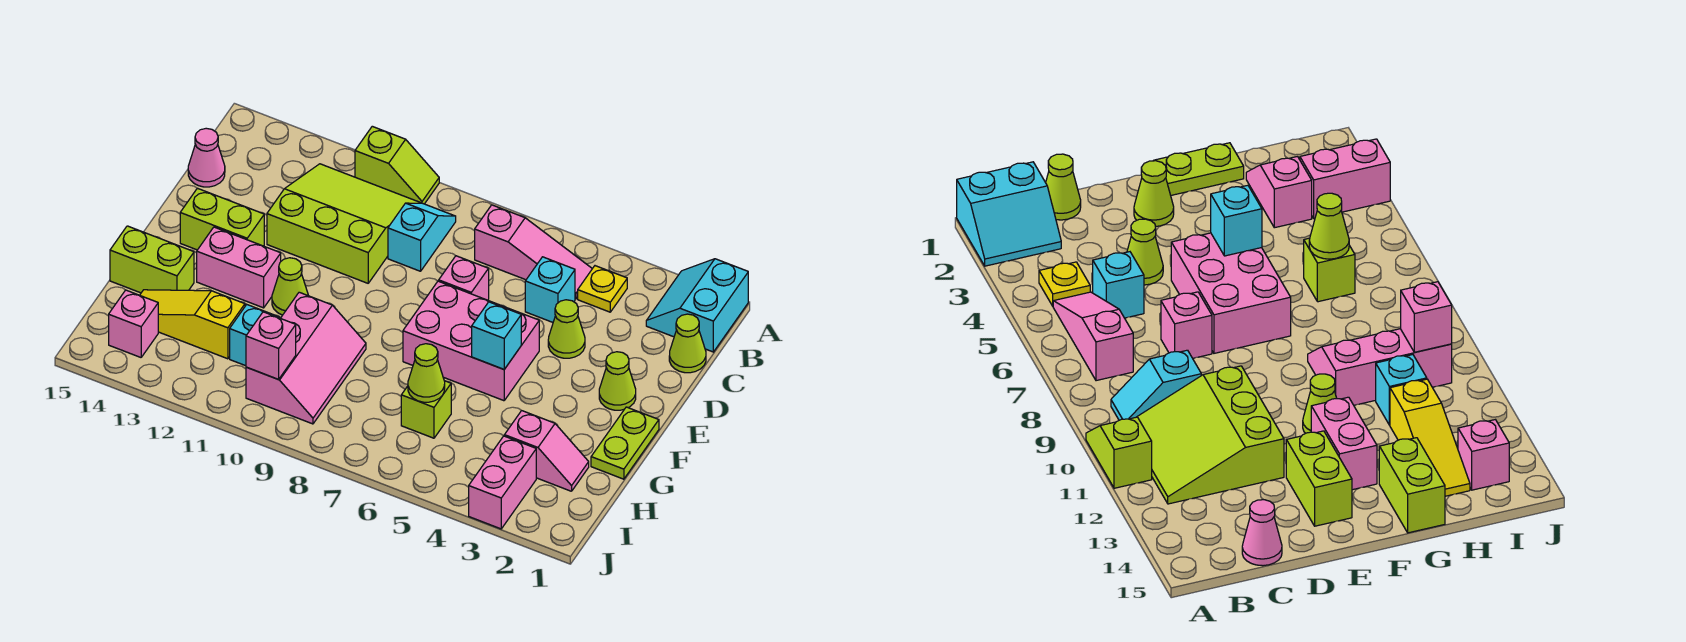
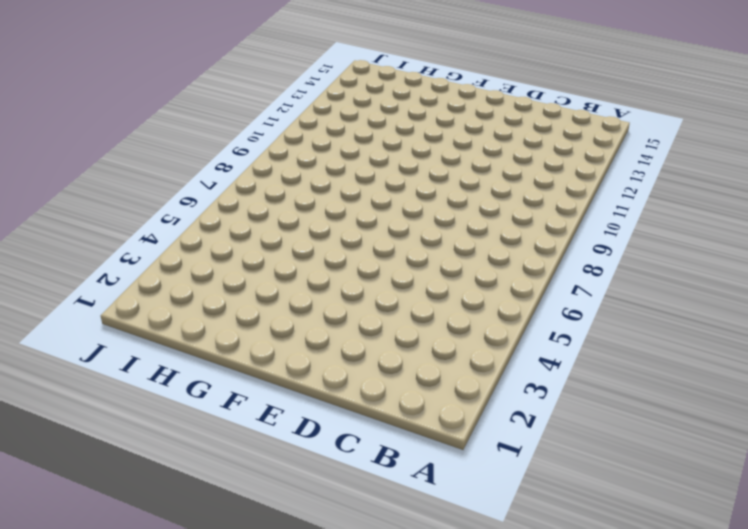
none -> cyan slope A1:B2 level 1 top 1
none -> lime slope A10:A11 level 1 top 11
none -> yellow plate B4 level 1

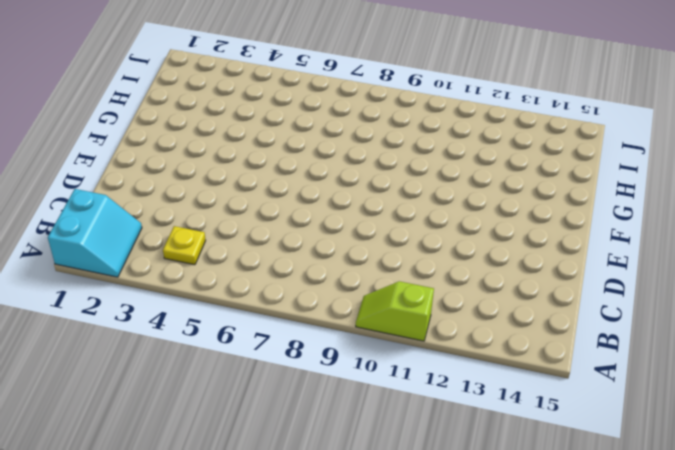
none -> pink slope B5:B7 level 1 top 7
none -> cyan slope B9:C9 level 1 top C
none -> lime slope B10:D12 level 1 top D

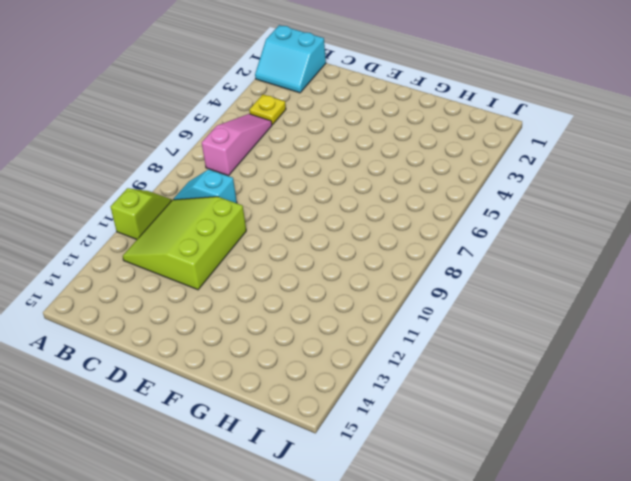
none -> lime cone C1 level 1
none -> cyan brick C5 level 1
none -> pink cone C15 level 1

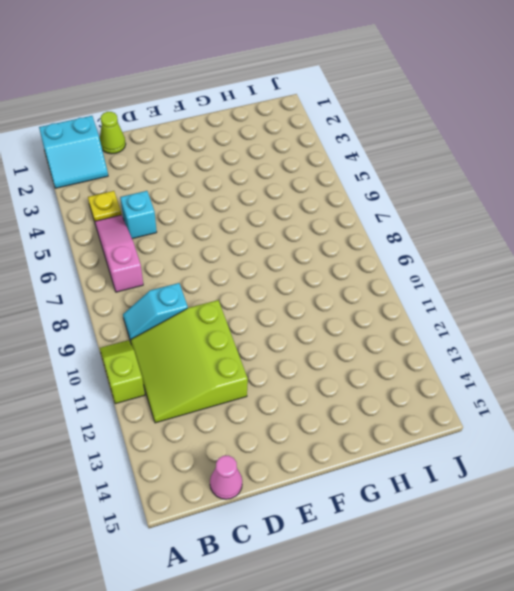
none -> lime cone D4 level 1
none -> pink brick D7 level 1
none -> lime cone E2 level 1

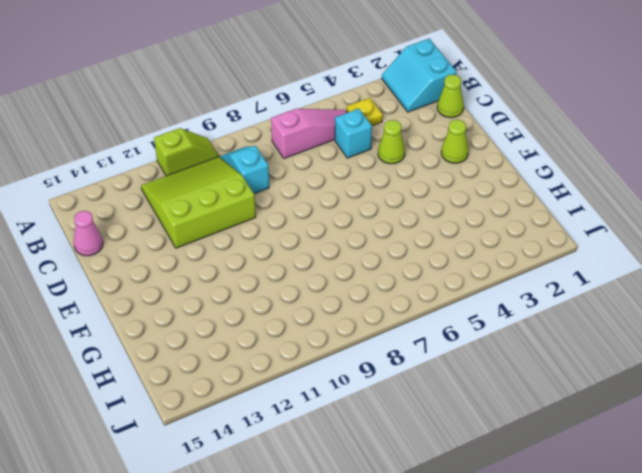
none -> pink brick D7 level 1
none -> pink brick E5:F7 level 1
none -> lime brick E13:E14 level 1

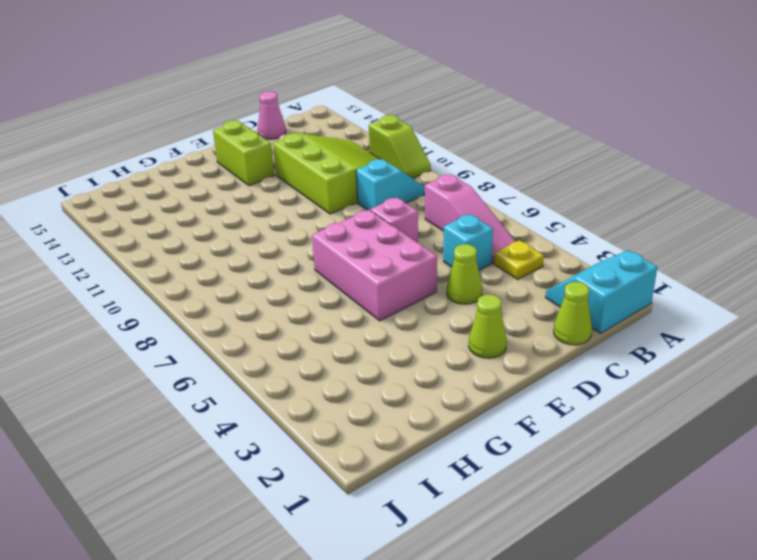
none -> lime plate F1:G1 level 1
none -> lime cone F11 level 1
none -> pink brick F12:F13 level 1

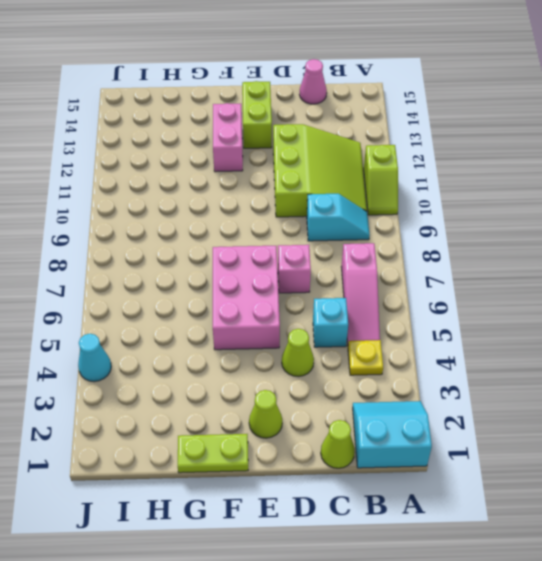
cyan cone J4 level 1 -> none
none -> lime cone F11 level 1
none -> pink slope G9:I10 level 1 top 10
none -> lime brick G14:G15 level 1

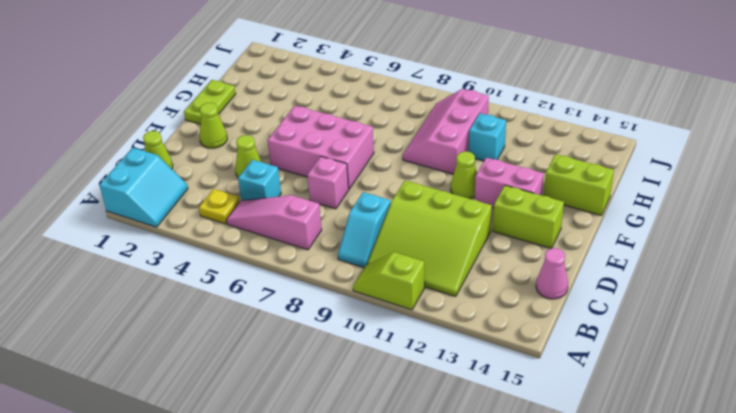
none -> pink slope H2:H3 level 1 top 3
none -> lime brick H6 level 1
none -> yellow slope H12:H14 level 1 top 12

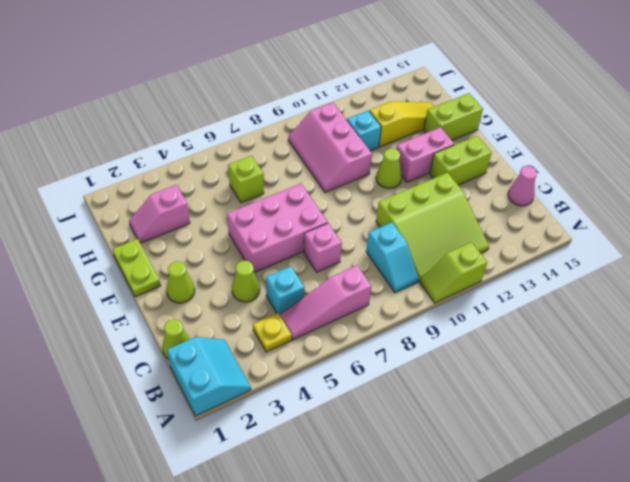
none -> pink brick I3:J3 level 1
none -> pink brick I14 level 1
none -> cyan brick F5 level 2

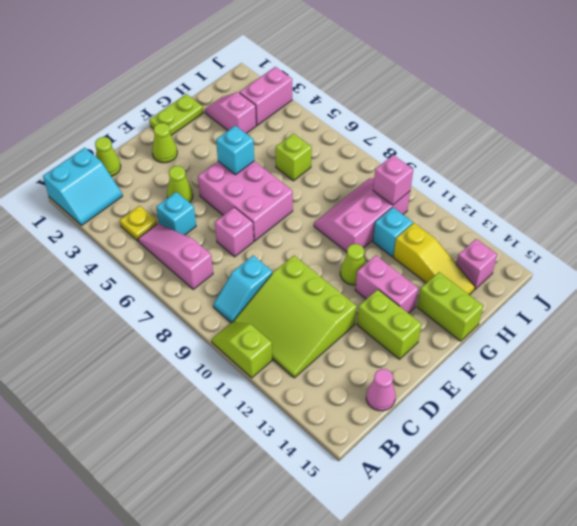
none -> lime cone H6 level 2

